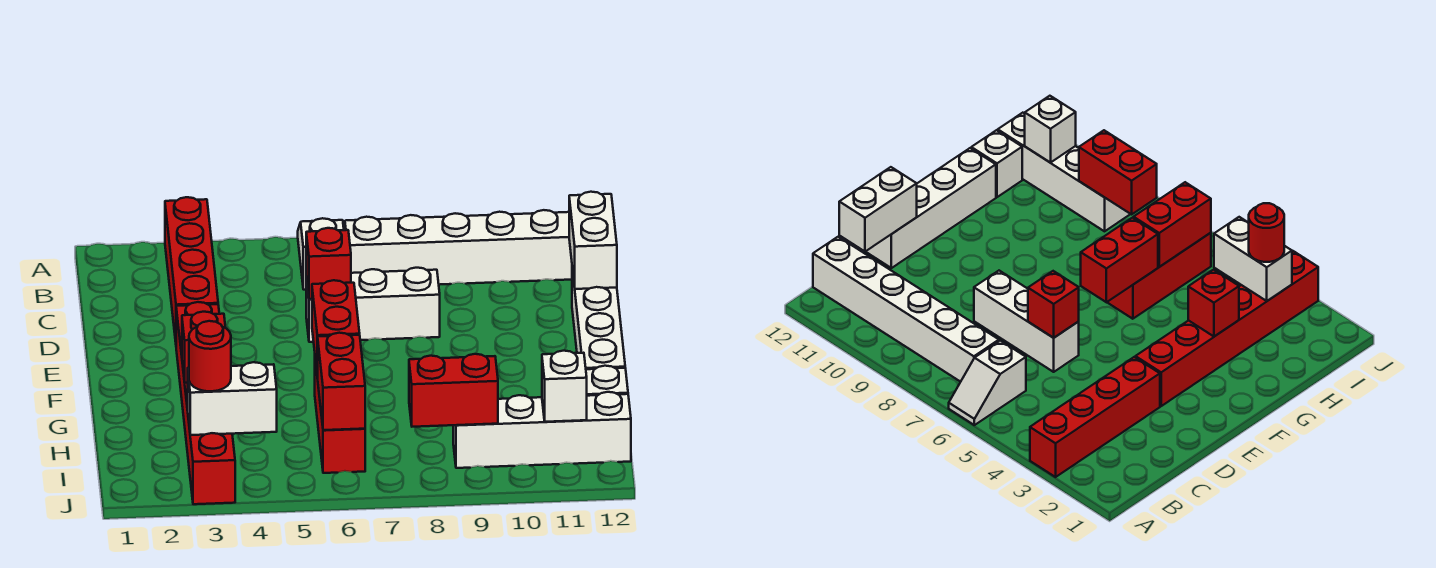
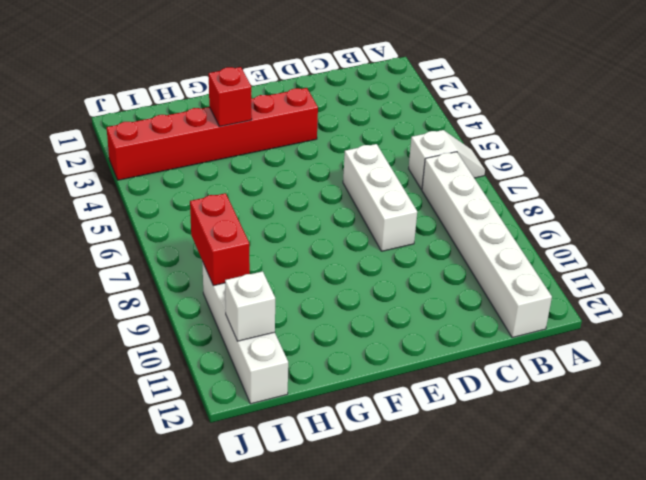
none -> red brick A3:D3 level 1
none -> white brick D12:G12 level 1
none -> red brick G6:I6 level 1

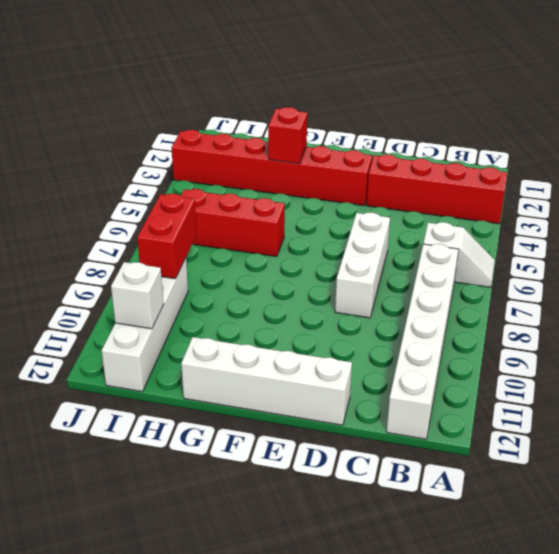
none -> white brick H12 level 1
none -> white brick C12:D12 level 2
none -> red brick D6 level 2

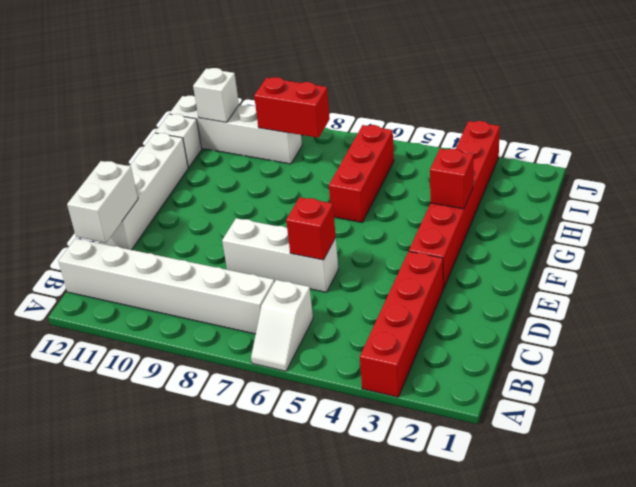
none -> red brick F6:G6 level 2
none -> red brick H6:I6 level 2
none -> white brick I3:I4 level 2

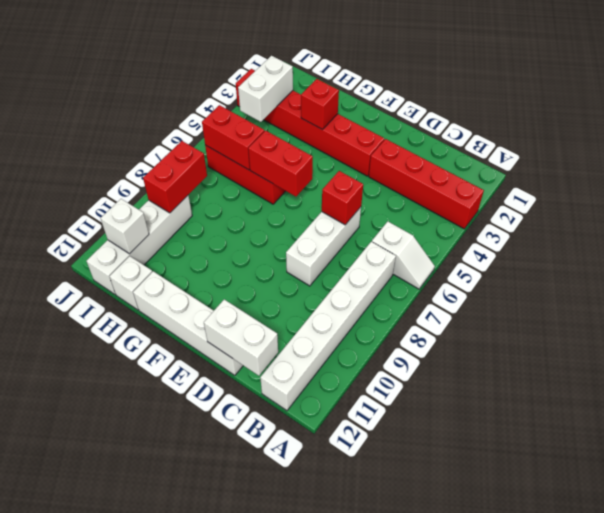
none -> red round brick I3 level 3

